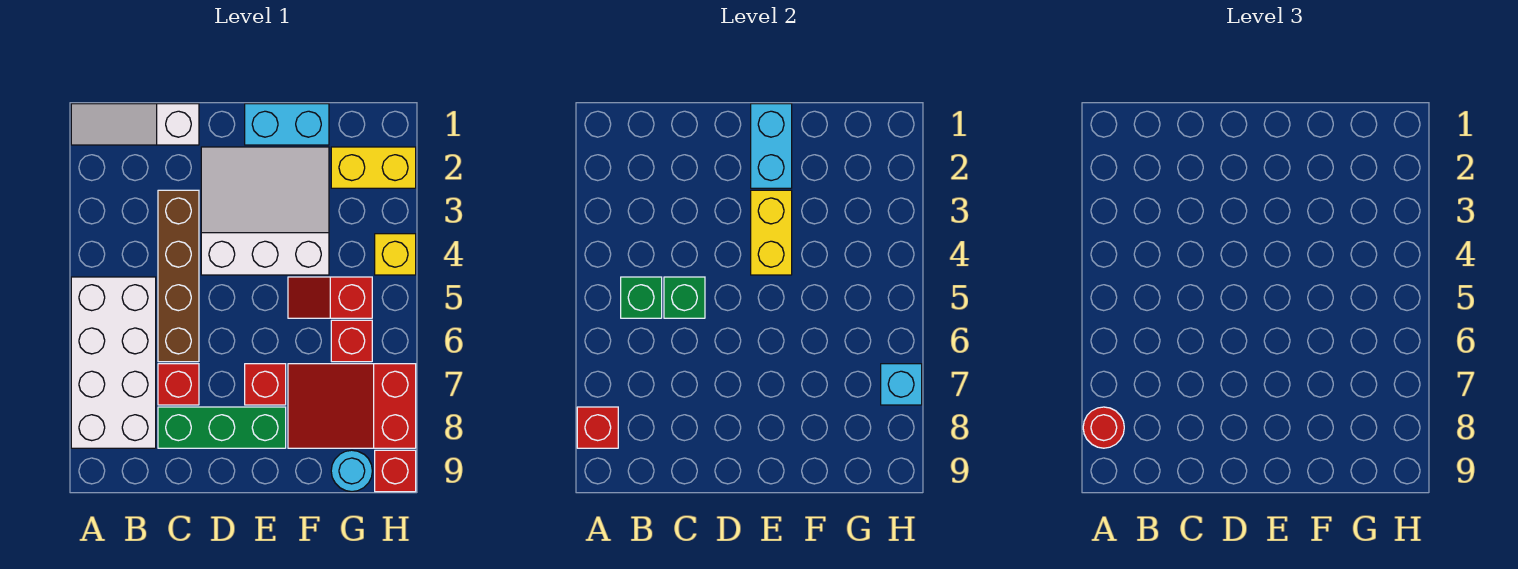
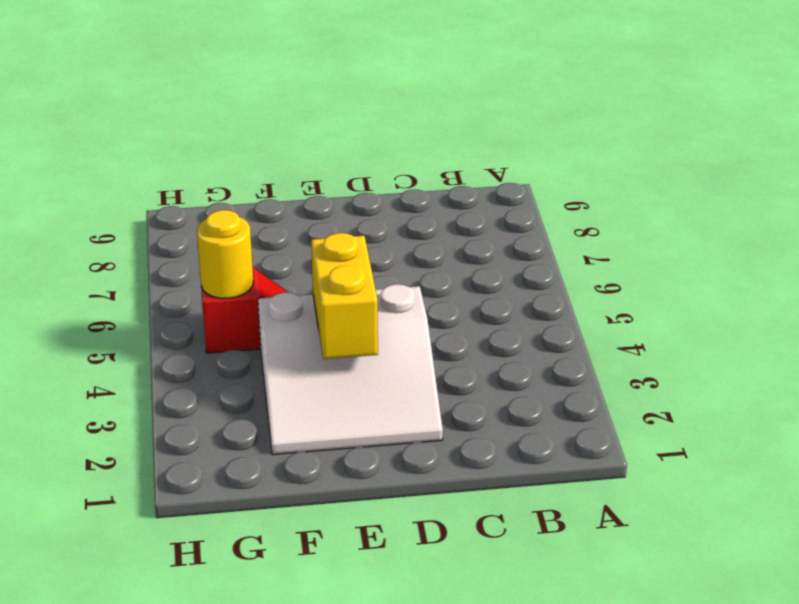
yellow round brick G5 level 2 -> none
none -> white slope A1:C1 level 1 top C
none -> white brick A5:B8 level 1
none -> brown brick C3:C6 level 1

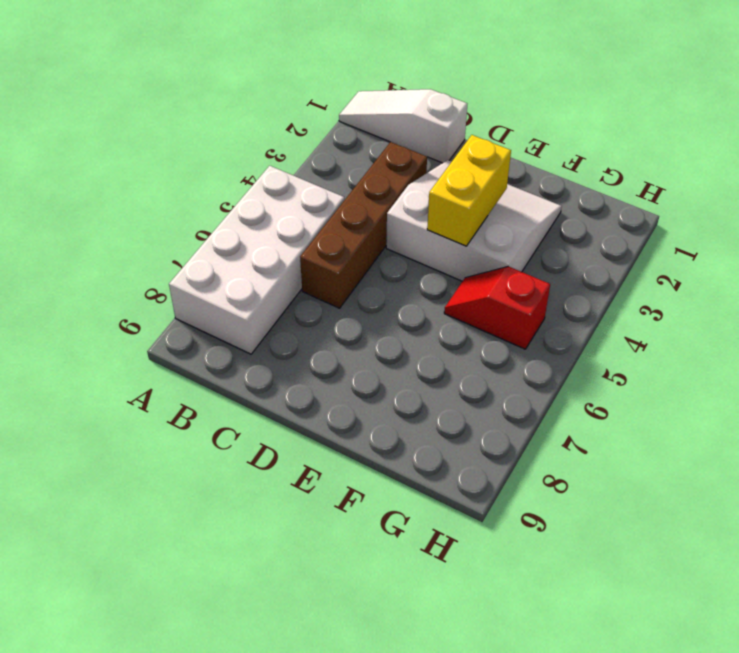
none -> red brick C7 level 1
none -> green brick C8:E8 level 1
none -> cyan brick E1:F1 level 1

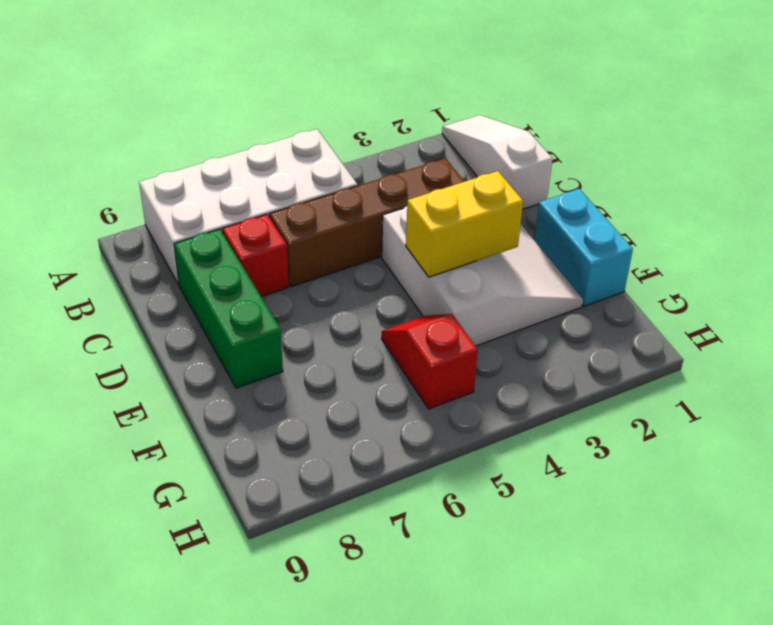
none -> red brick E7 level 1
none -> red slope F7:H8 level 1 top H
none -> yellow brick G2:H2 level 1

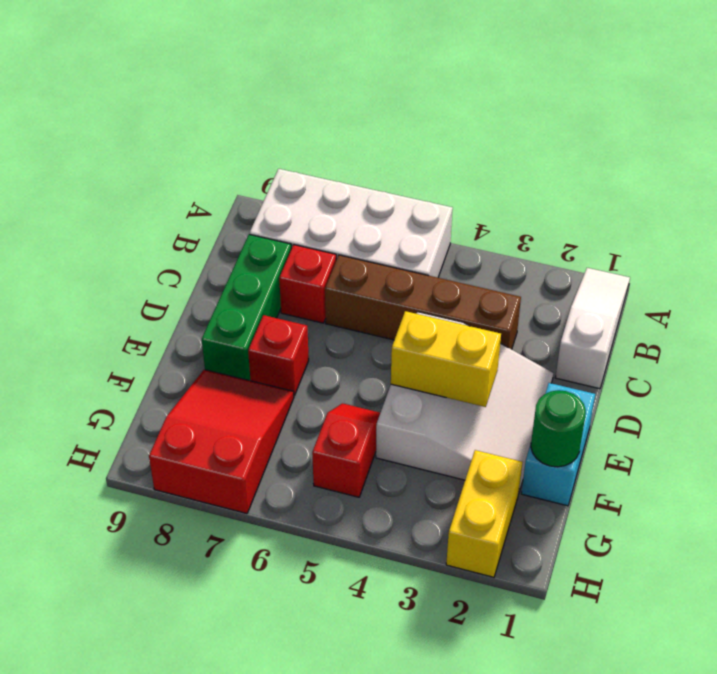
green round brick F1 level 2 -> none
none -> red brick G6 level 1
none -> cyan round brick G9 level 1
none -> yellow brick H4 level 1

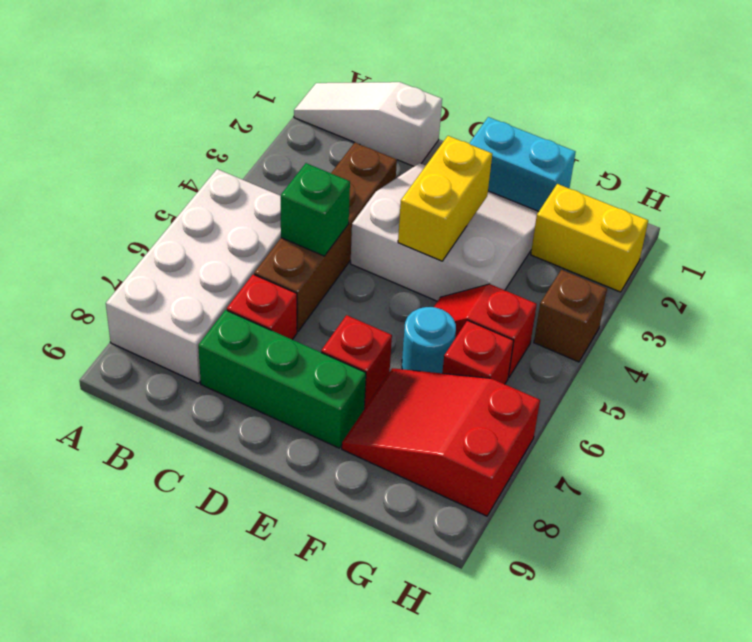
cyan round brick F6 level 1 -> cyan round brick G9 level 1
brown brick H4 level 1 -> yellow brick H4 level 1
none -> red brick H9 level 1
none -> red brick A8 level 2
none -> green brick B5 level 2

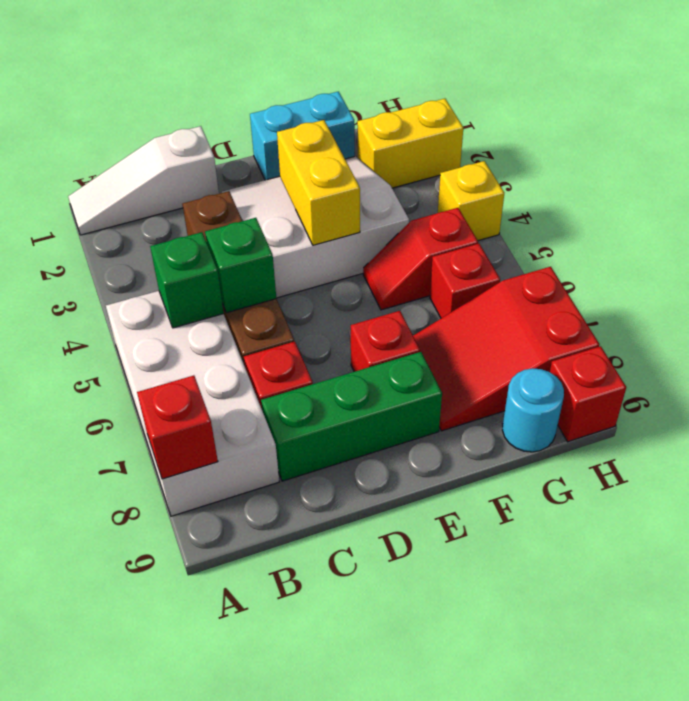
none -> cyan brick E1:E2 level 2
none -> cyan brick H7 level 2
none -> red round brick A8 level 3

